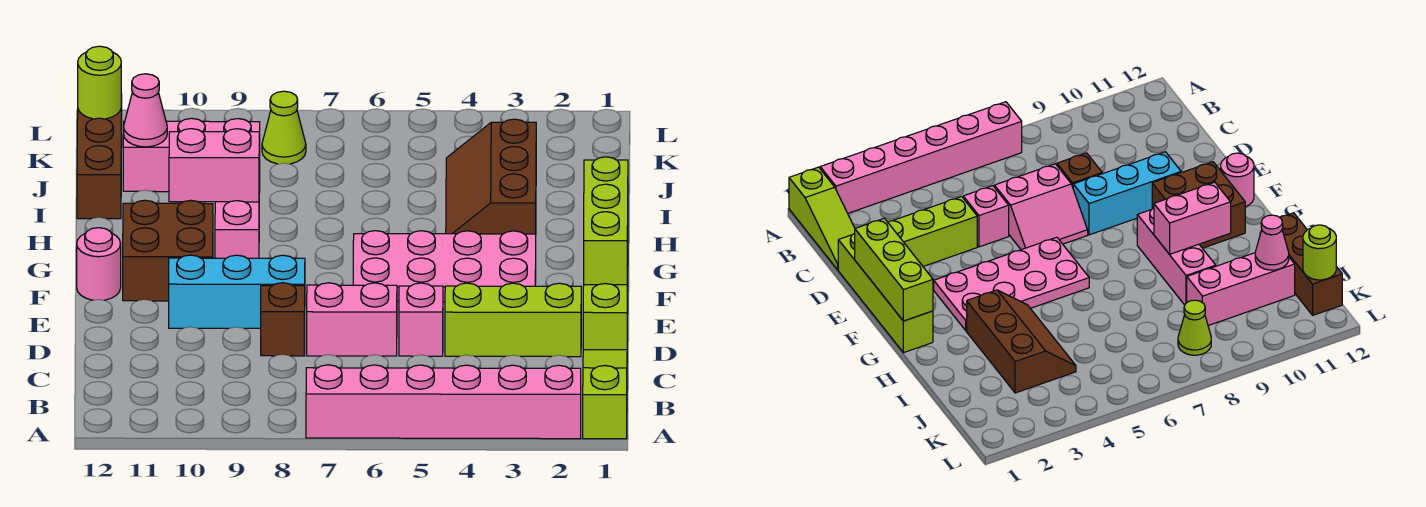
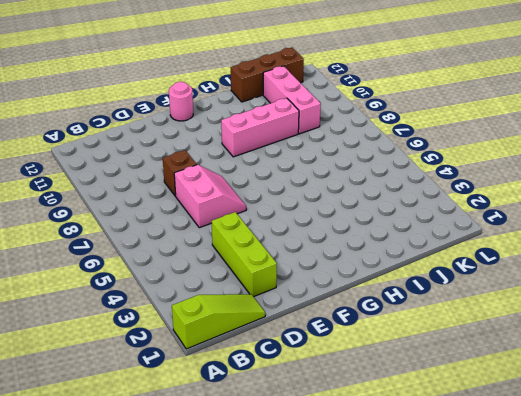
none -> pink brick A2:A7 level 1
none -> lime brick D1:G1 level 1
none -> pink brick D5 level 1

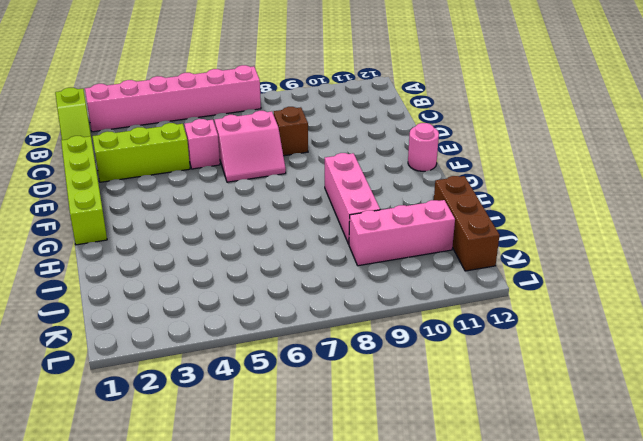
none -> cyan brick E8:E10 level 1
none -> pink plate F3:G6 level 1
none -> brown brick F10:G11 level 1

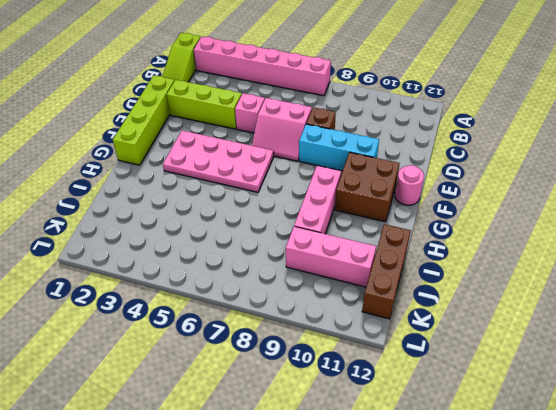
none -> brown slope H3:J4 level 1 top 3
none -> lime cone K8 level 1
none -> lime brick E1:G1 level 2

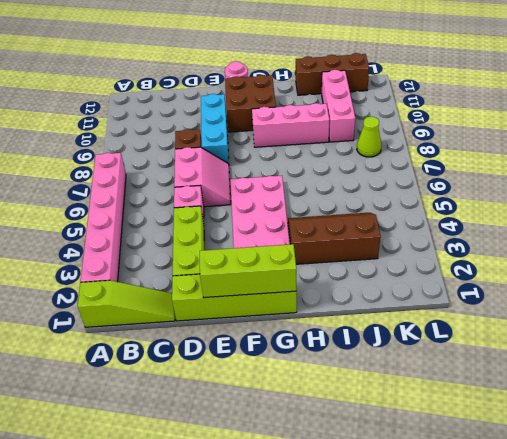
none -> pink brick H9:H10 level 2
none -> pink cone J11 level 2
none -> lime round brick K12 level 2

